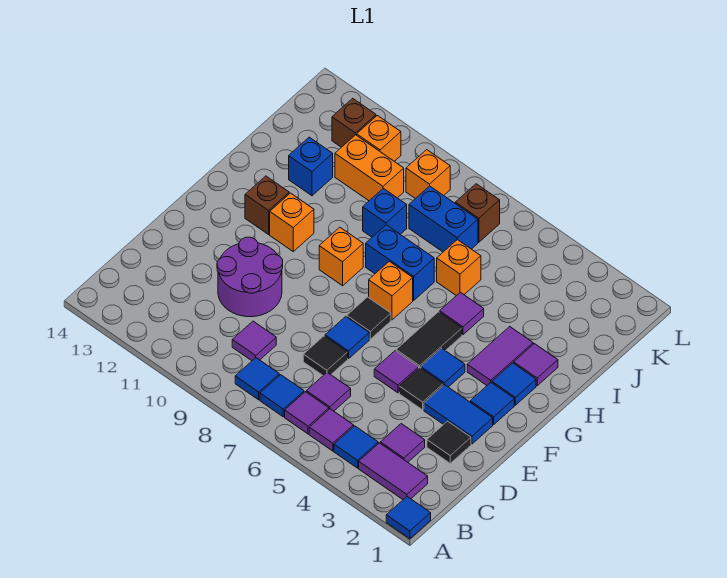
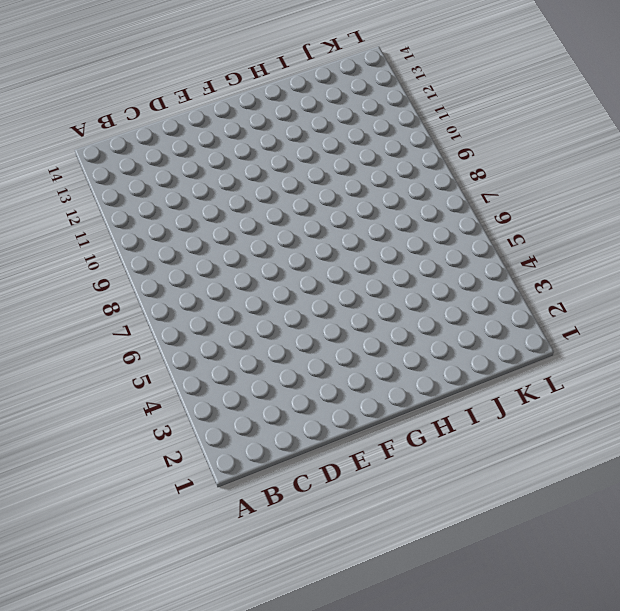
none -> blue tile A1 level 1
none -> purple tile B2:B3 level 1
none -> blue tile B4 level 1
none -> purple tile B5 level 1

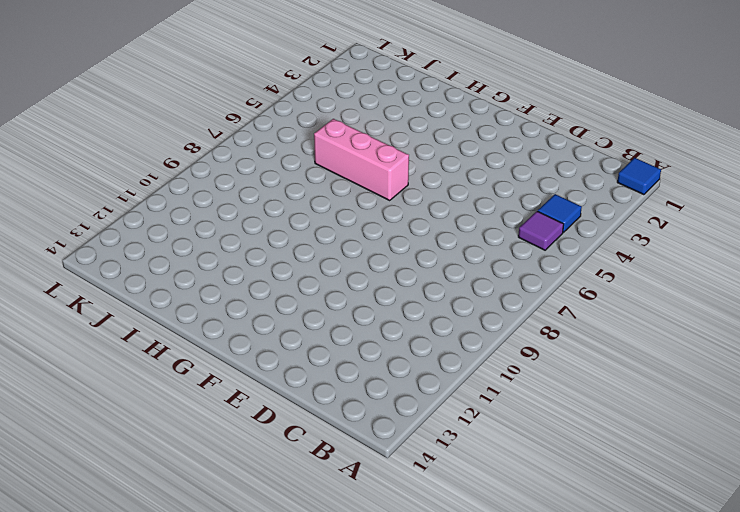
pink brick G6:I6 level 1 -> orange brick I6 level 1
none -> purple tile B2:B3 level 1
none -> purple tile B6 level 1
none -> blue tile B7 level 1
none -> blue tile B8 level 1

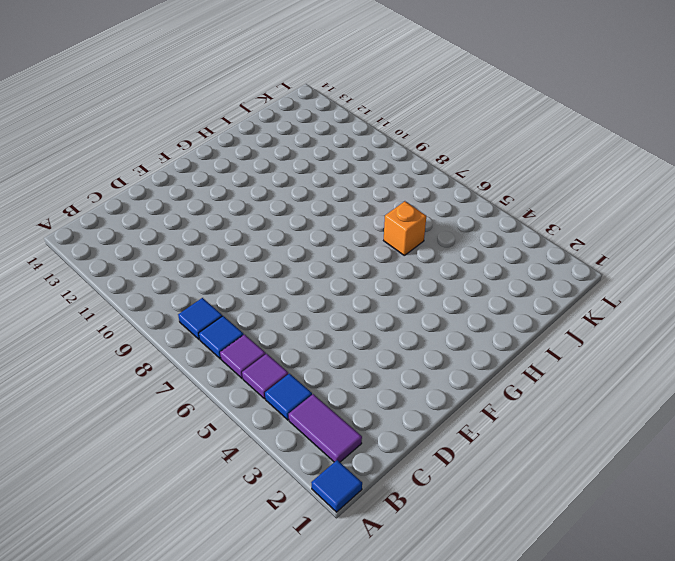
none -> purple tile C3 level 1
none -> purple tile C6 level 1
none -> purple tile C9 level 1
none -> black tile D2 level 1

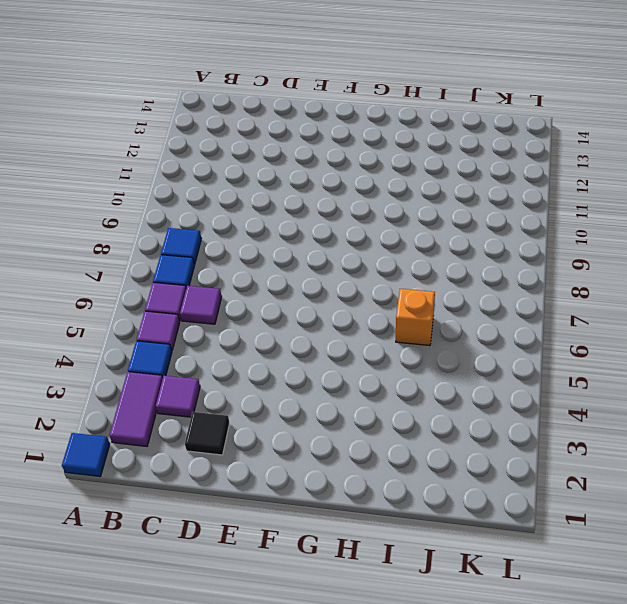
none -> purple tile C9 level 1
none -> black tile D7 level 1
none -> purple round brick D10:E11 level 1
none -> blue tile E2:E3 level 1

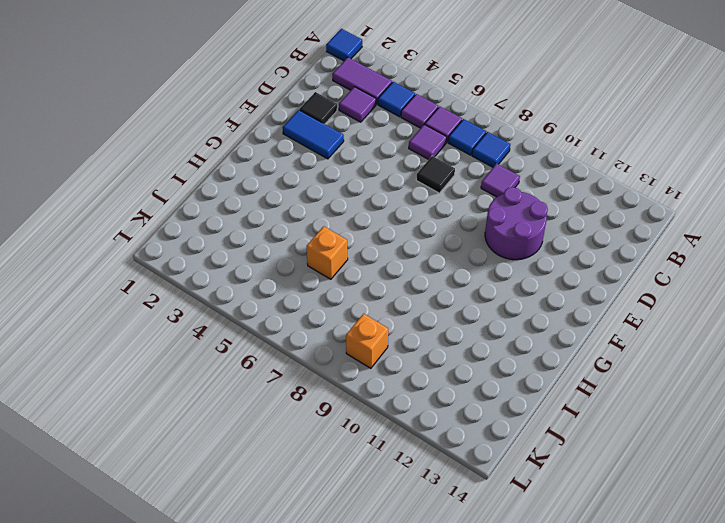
none -> black tile E4 level 1
none -> purple tile E5 level 1
none -> blue tile E7 level 1
none -> blue tile F2 level 1

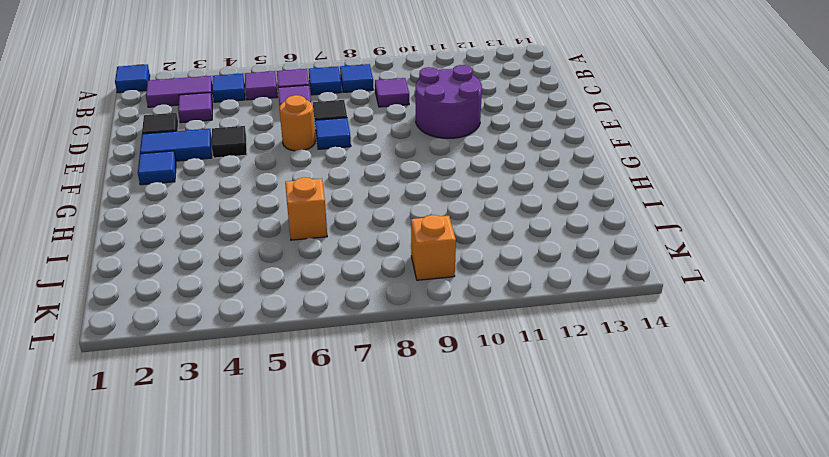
orange round brick E6 level 1 -> none
none -> purple tile E5 level 1
none -> blue tile F4 level 1
none -> black tile F5:G5 level 1
none -> black tile F7 level 1

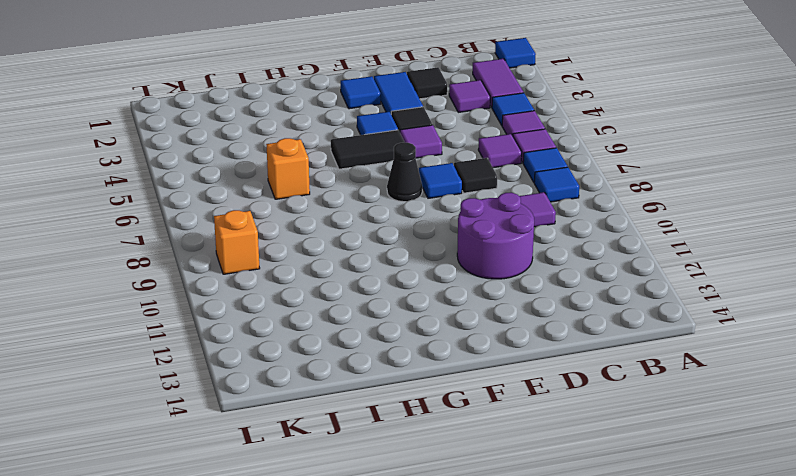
black cone F7 level 1 -> black tile F7 level 1
none -> blue tile G2 level 1
none -> purple tile G3:H3 level 1
none -> orange brick G7 level 1
none -> orange brick G9 level 1

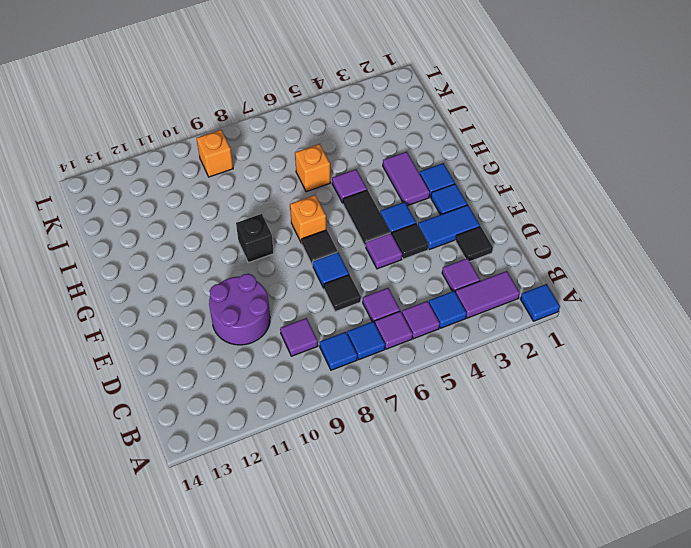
black brick G9 level 1 -> orange brick G9 level 1
none -> orange brick G11 level 1
none -> brown brick G12 level 1
none -> purple tile H2 level 1
none -> blue brick H7:H8 level 1

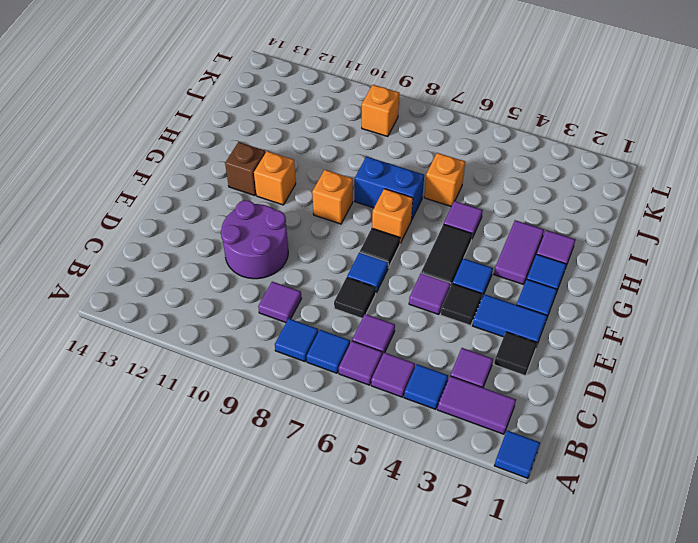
none -> blue brick I9 level 1
none -> blue brick I12 level 1
none -> blue brick J7:J8 level 1
none -> orange brick J10:J11 level 1

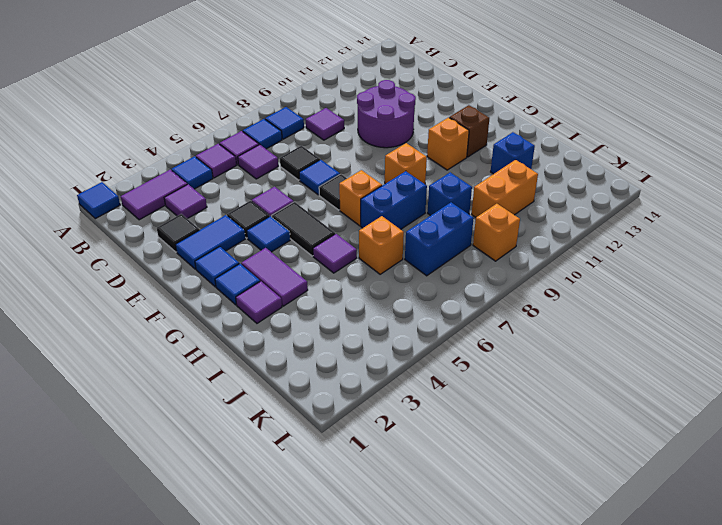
none -> brown brick K7 level 1
none -> orange brick K11 level 1
none -> brown brick K12 level 1

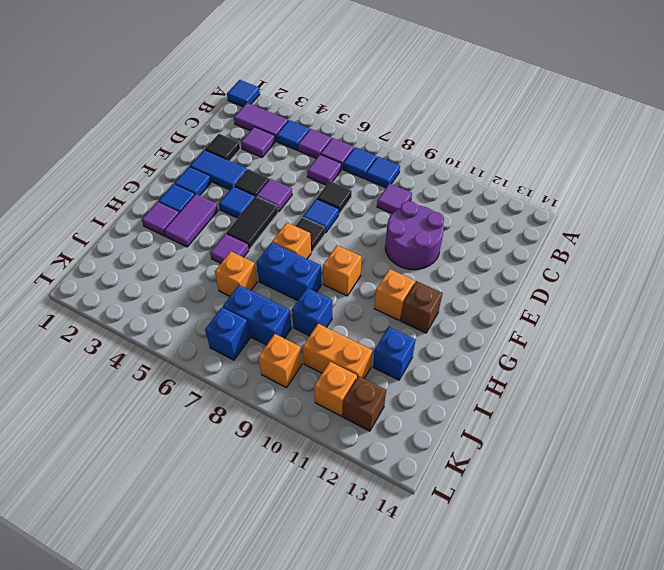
blue brick K7 level 1 -> brown brick K7 level 1

